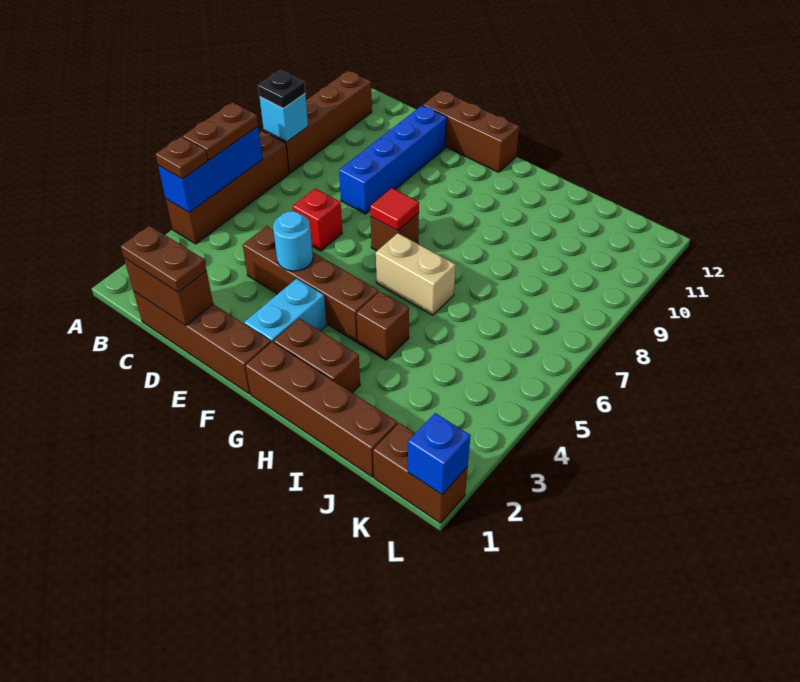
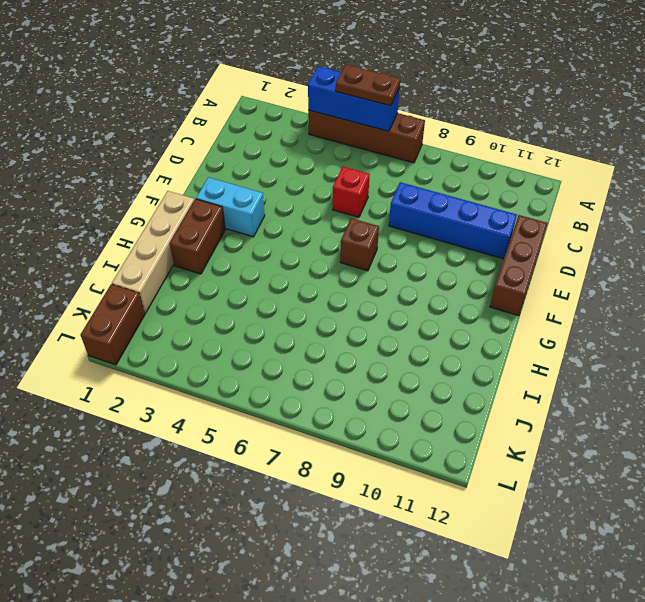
tan brick G1:J1 level 1 -> brown brick G1:J1 level 1
none -> brown brick A8:A11 level 1
none -> brown brick C1:F1 level 1
none -> brown brick D4:G4 level 1

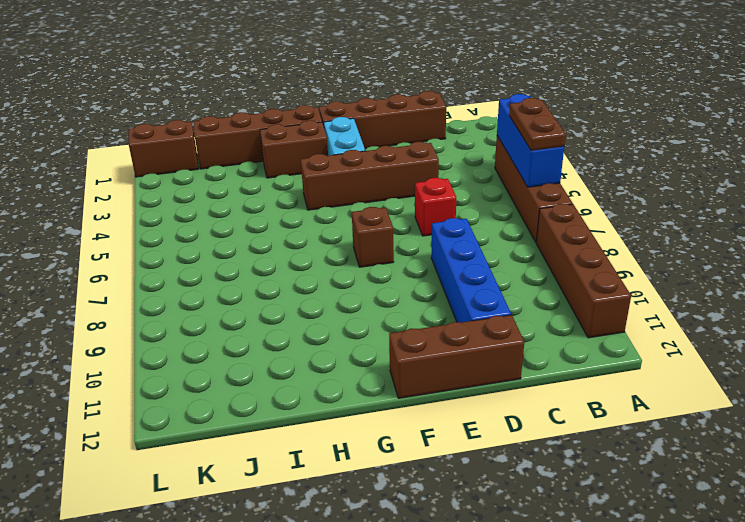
none -> tan brick G6:H6 level 1
none -> brown brick H4 level 1
none -> cyan brick A8 level 2

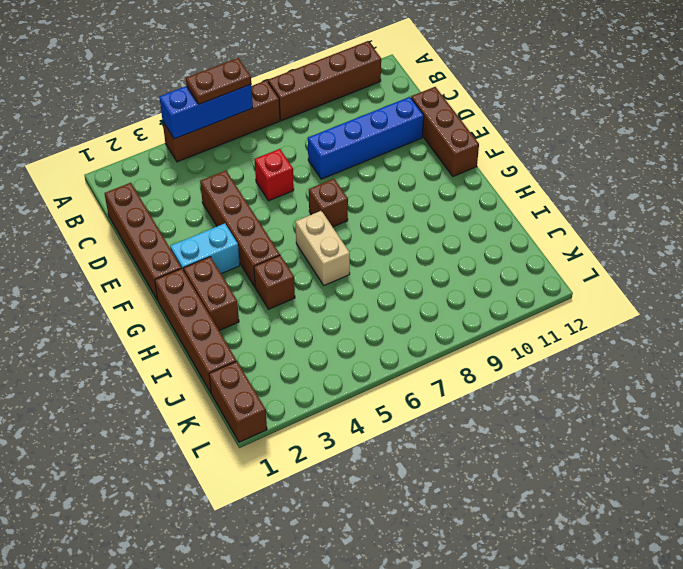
none -> cyan brick A8 level 2
none -> brown brick C1:D1 level 2
none -> cyan round brick E4 level 2

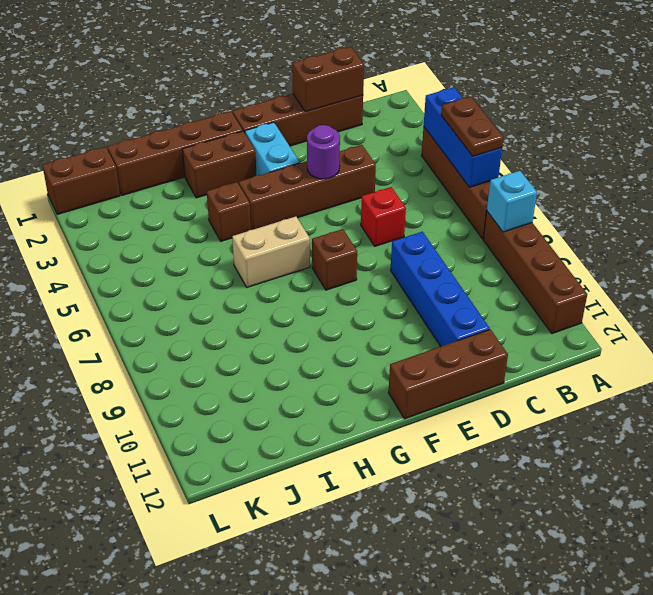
purple round brick E4 level 2 -> cyan round brick E4 level 2
none -> red tile F7 level 2
none -> blue brick L1 level 2
none -> brown plate A4 level 3

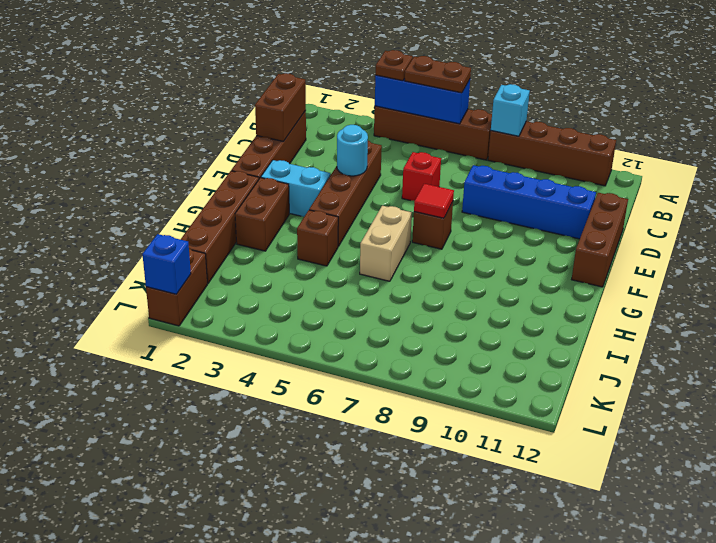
none -> black plate A8 level 3
none -> brown plate C1:D1 level 3

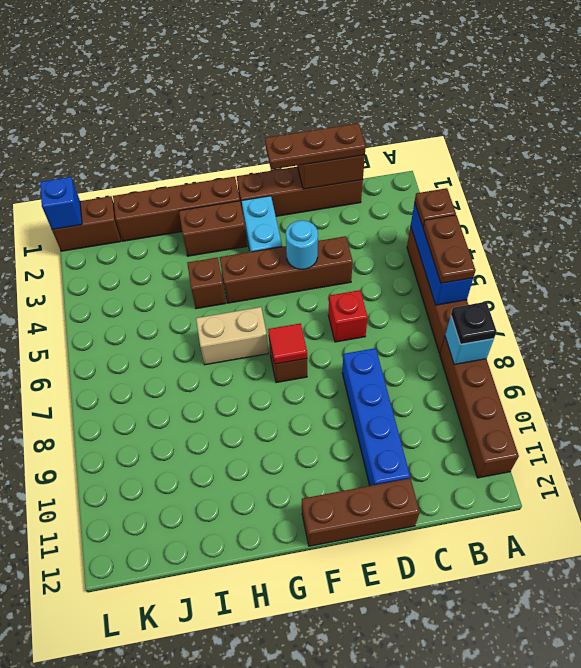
brown plate C1:E1 level 3 -> brown plate C1:D1 level 3

